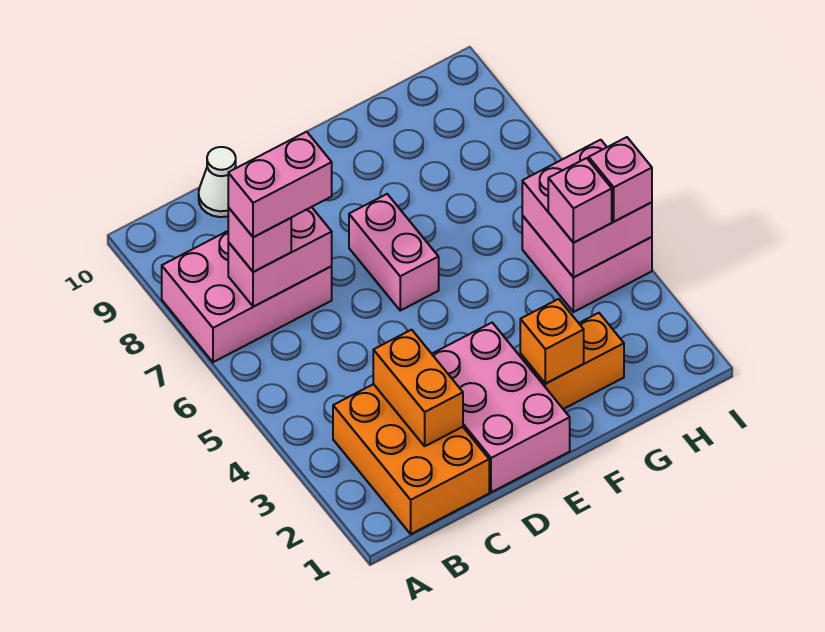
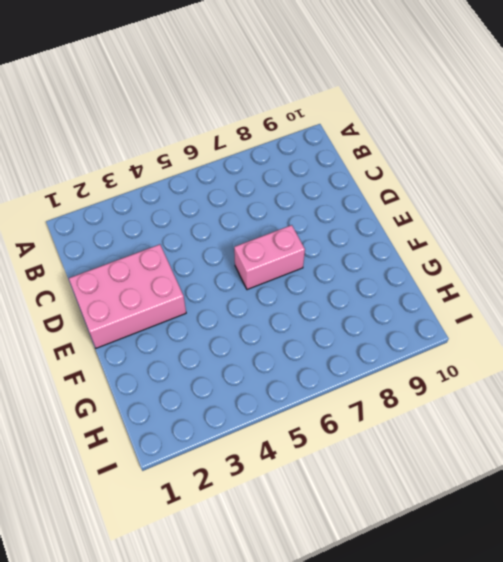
none -> pink brick A7:C8 level 1
none -> orange brick B1:C3 level 1
none -> white cone C10 level 1

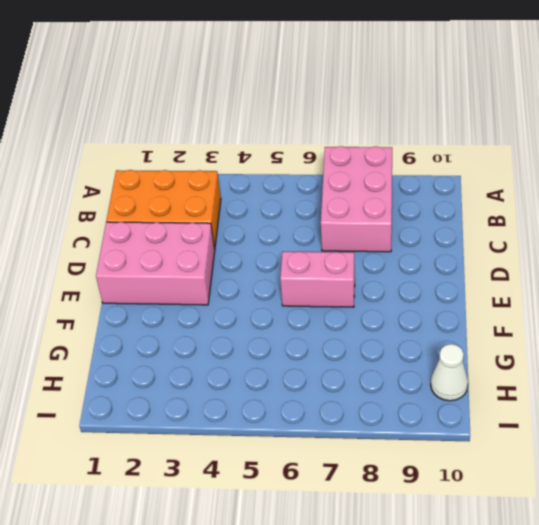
white cone H10 level 1 -> white cone C10 level 1
none -> orange brick F2:G2 level 1
none -> pink brick H4:I5 level 1
none -> pink brick B7:C7 level 2

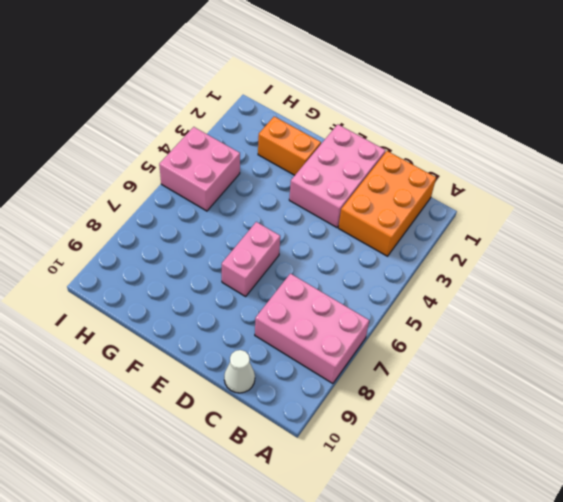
none -> pink brick B7:C7 level 2
none -> orange brick C2:C3 level 2
none -> orange brick F2 level 2

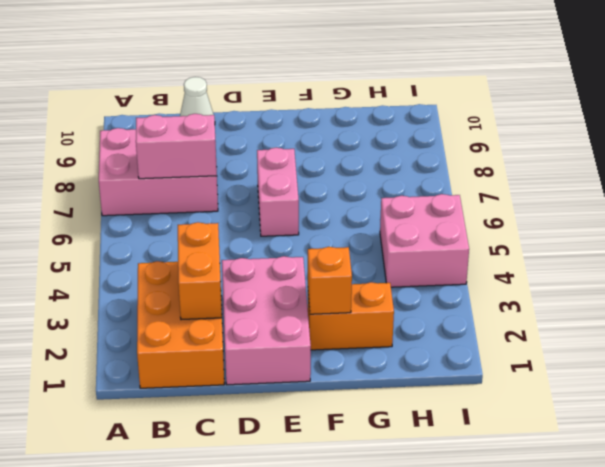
none -> pink brick H4:I5 level 2
none -> pink brick B7 level 3
none -> pink brick H4 level 3

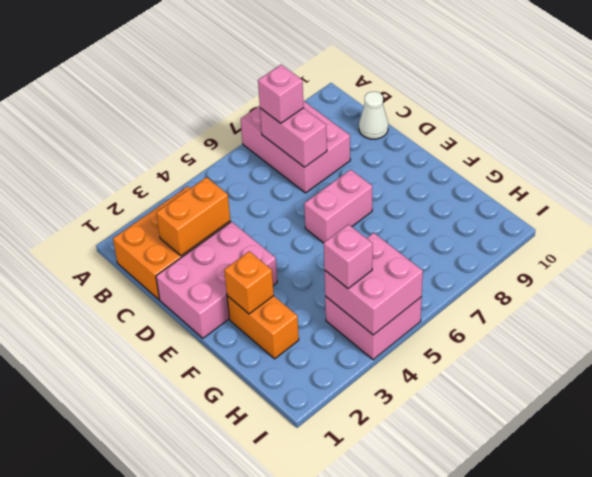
none -> pink brick I4 level 3
none -> pink brick B7:C7 level 4

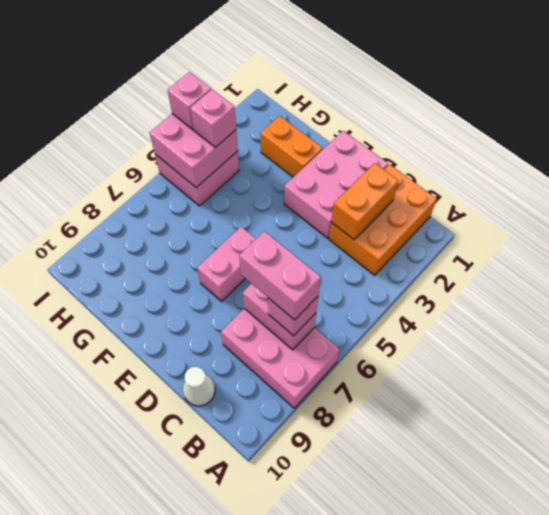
none -> orange brick F2 level 2

